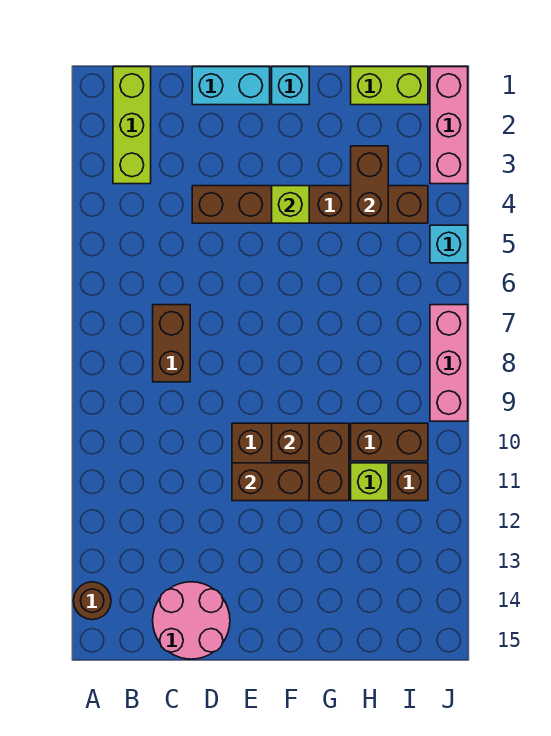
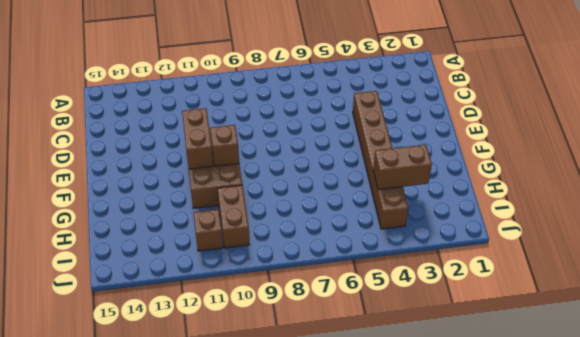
none -> brown round brick A14 level 1
none -> lime brick B1:B3 level 1
none -> brown brick C7:C8 level 1

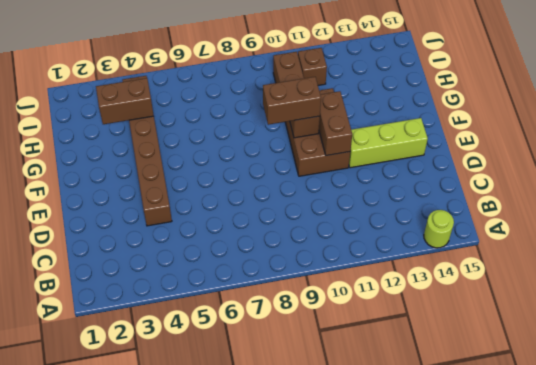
lime round brick A14 level 1 -> brown round brick A14 level 1
lime brick E12:E14 level 1 -> lime brick B1:B3 level 1
brown brick F9:F10 level 3 -> brown brick C7:C8 level 1
none -> pink round brick C14:D15 level 1
none -> cyan brick D1:E1 level 1
none -> cyan brick F1 level 1

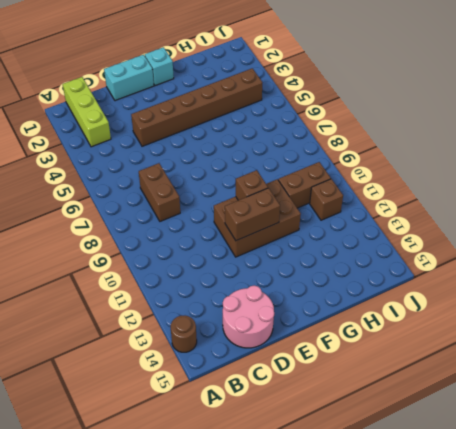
none -> lime brick H1:I1 level 1
none -> lime brick H11 level 1
none -> pink brick J1:J3 level 1

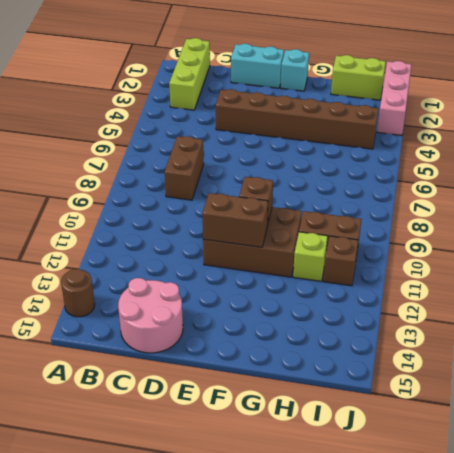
none -> cyan brick J5 level 1
none -> pink brick J7:J9 level 1
none -> lime brick F4 level 2

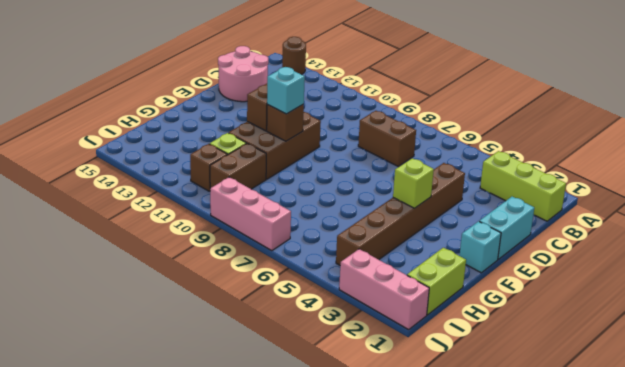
cyan brick F10 level 3 -> cyan brick J5 level 1
none -> brown brick H3:H4 level 2

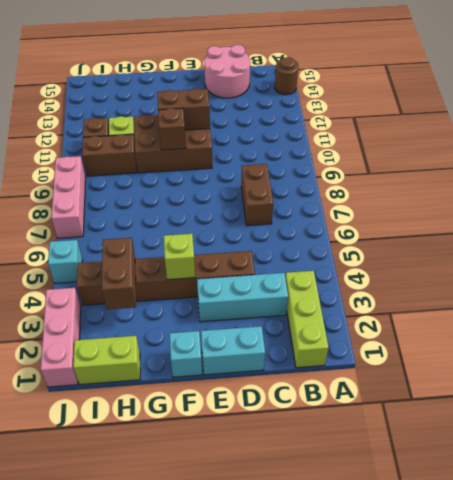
cyan brick C3:E3 level 1 -> none

